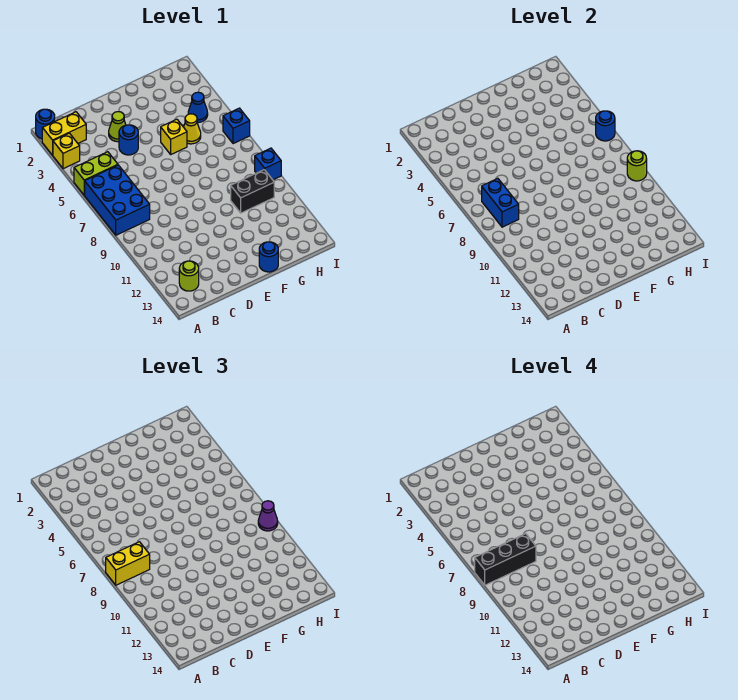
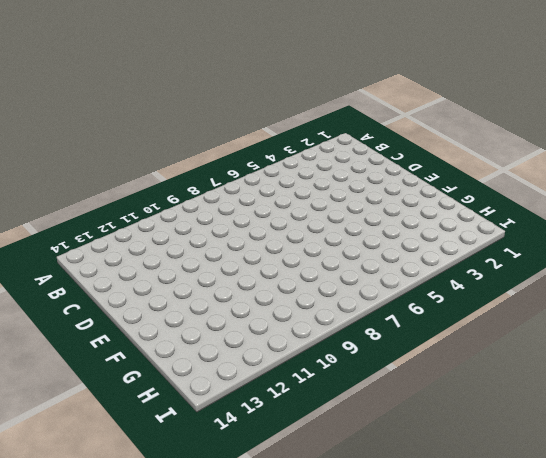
none -> blue round brick A1 level 1
none -> yellow brick A2:B2 level 1
none -> yellow brick A3 level 1

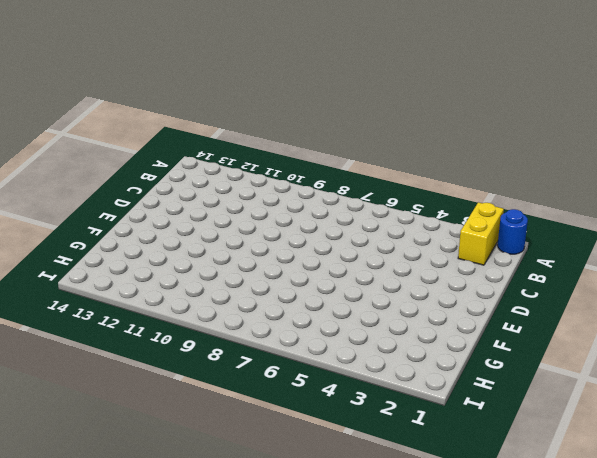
none -> yellow brick A3 level 1
none -> lime brick A5:B5 level 1
none -> blue brick A6:B8 level 1

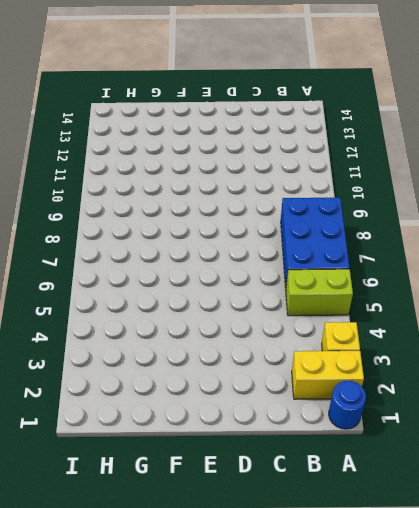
none -> lime round brick B13 level 1
none -> lime cone D3 level 1
none -> blue round brick D4 level 1

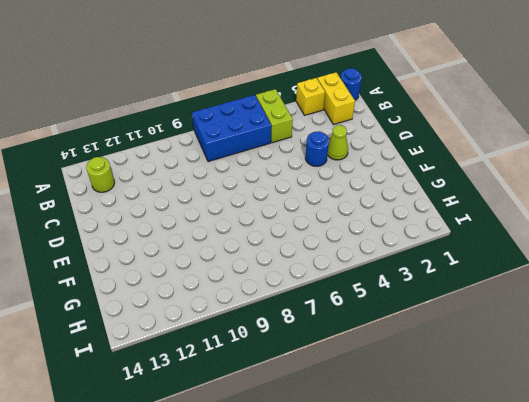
none -> yellow brick F5 level 1
none -> blue round brick F14 level 1
none -> yellow cone G5 level 1

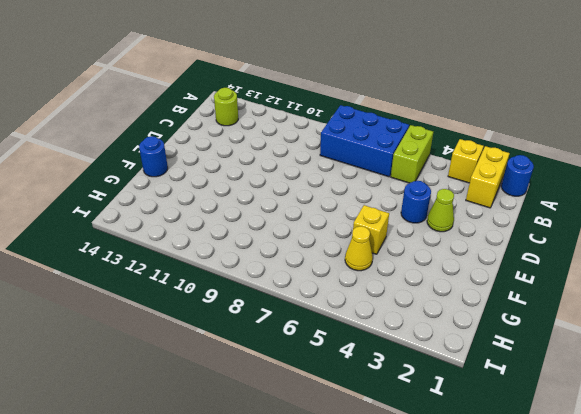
none -> black brick G10:H10 level 1
none -> blue cone H4 level 1
none -> blue brick I6 level 1

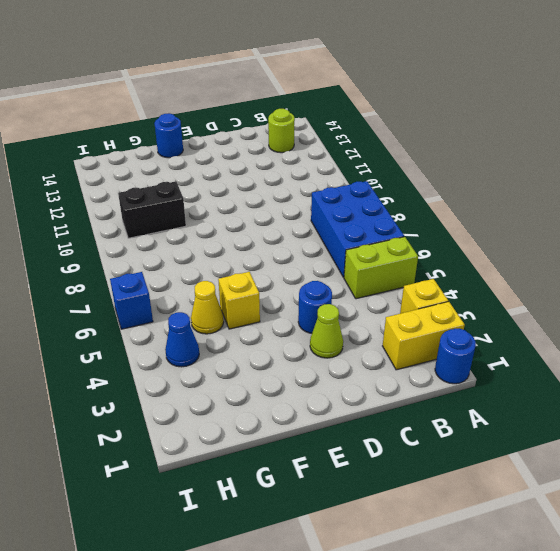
none -> blue brick I9 level 1
none -> blue brick B7:B8 level 2
none -> blue round brick I6 level 2

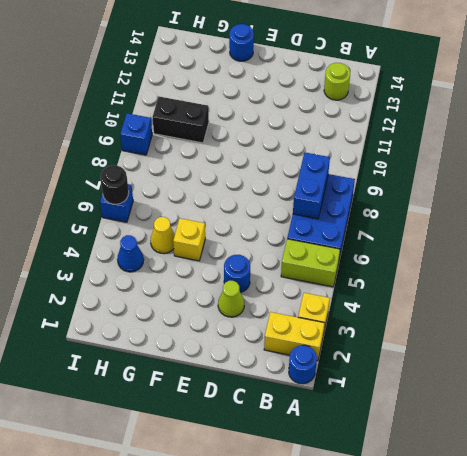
black round brick I6 level 2 -> blue round brick I6 level 2
none -> lime round brick I9 level 2
none -> yellow brick A8:B8 level 3
none -> purple cone I9 level 3

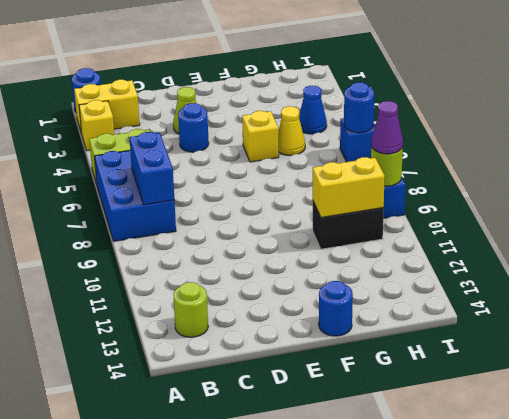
yellow brick G10:H10 level 2 -> yellow brick A8:B8 level 3
none -> black brick A8:C8 level 4

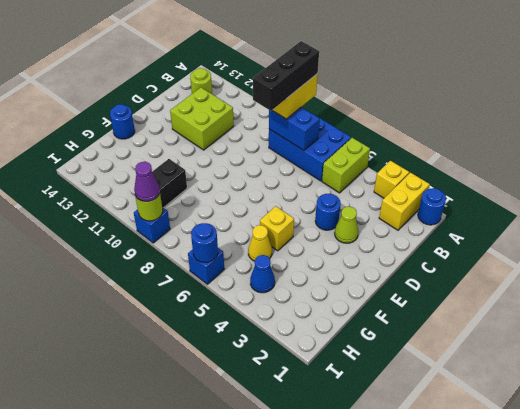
lime brick C11:D12 level 1 -> none

